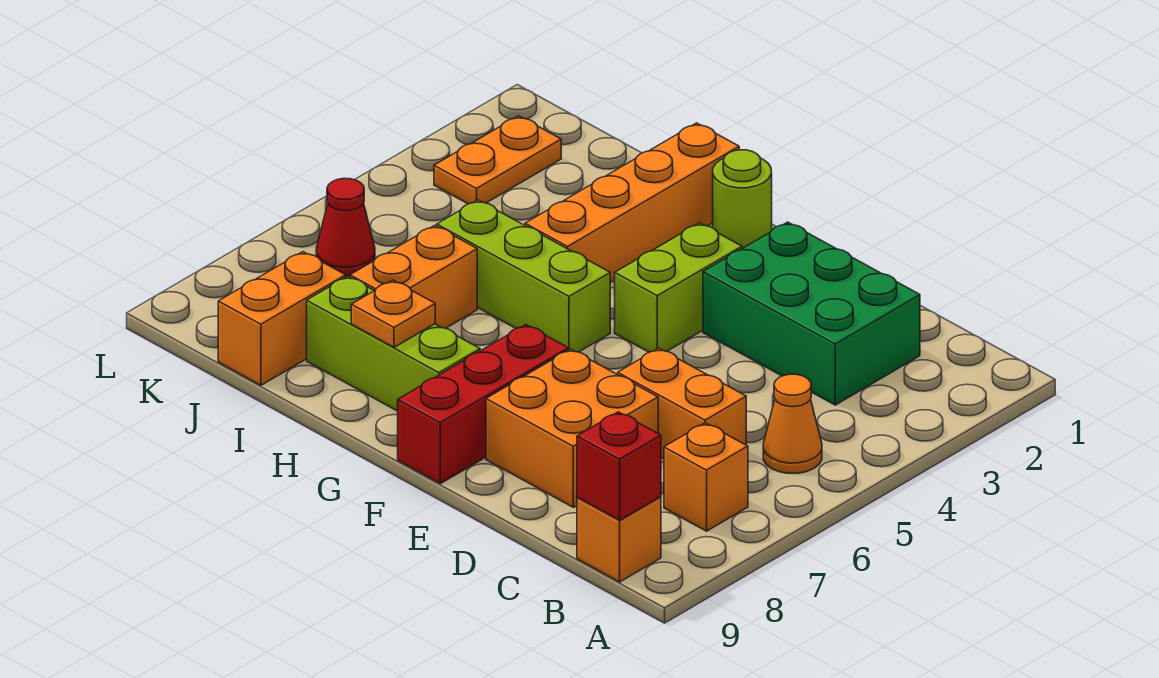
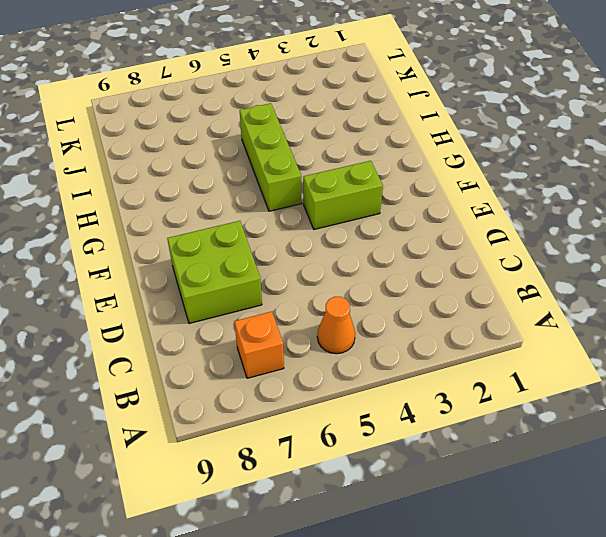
lime brick D7:E8 level 1 -> orange brick D7:E8 level 1
none -> orange brick B9 level 1
none -> green brick C2:E3 level 1
none -> orange brick C6:D6 level 1

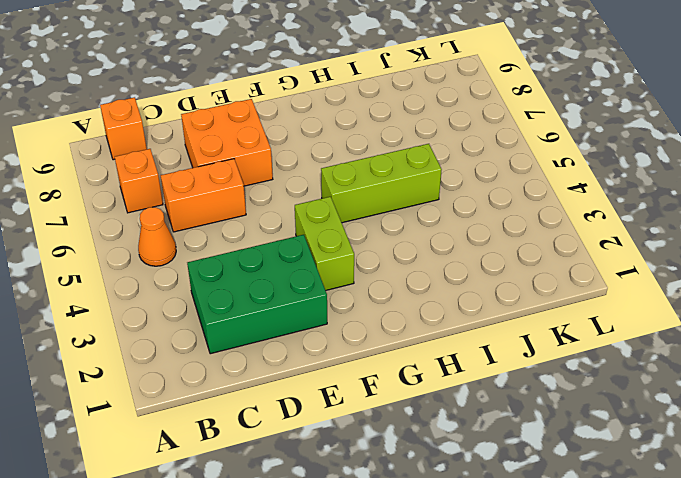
none -> red brick F7:F9 level 1
none -> lime round brick G1 level 1
none -> lime brick G8:I8 level 1

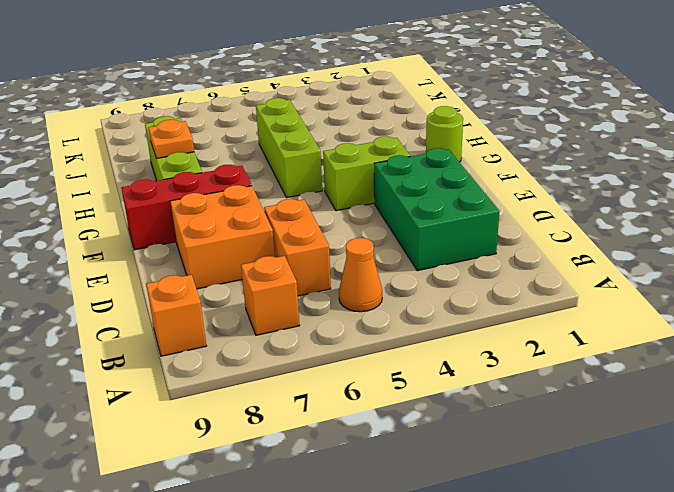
none -> orange brick H1:H4 level 1
none -> orange brick I6:I7 level 1
none -> orange brick J8:J9 level 1

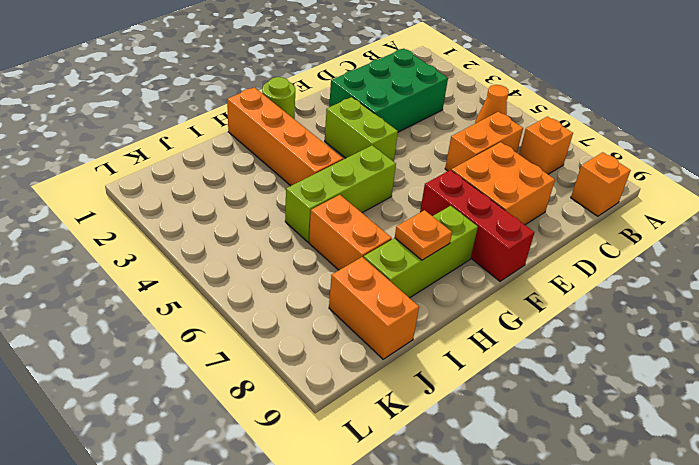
none -> orange plate K2:K3 level 1
none -> red cone K6 level 1
none -> red brick B9 level 2

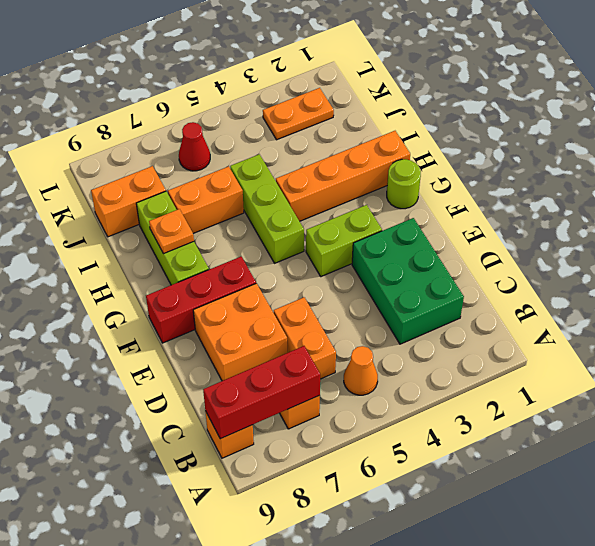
red brick B7:B9 level 2 -> red brick B9 level 2

